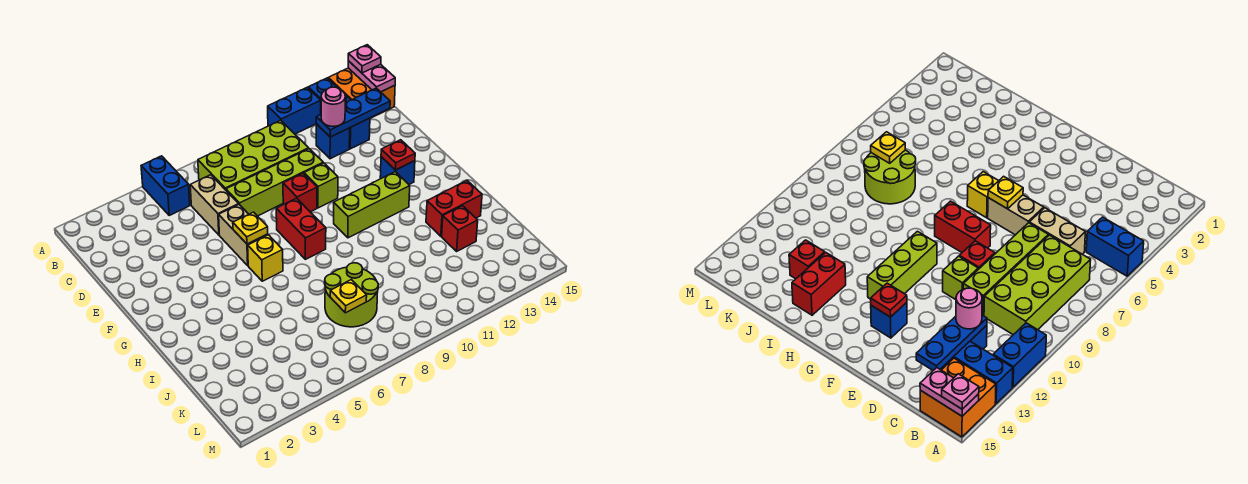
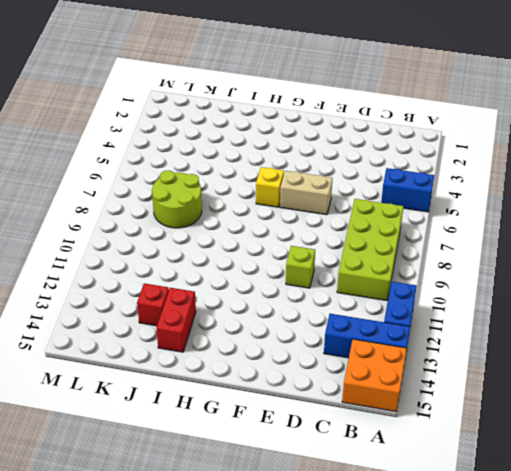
none -> tan brick C6:D6 level 1
none -> blue brick C12 level 1
none -> lime brick D7:D10 level 1

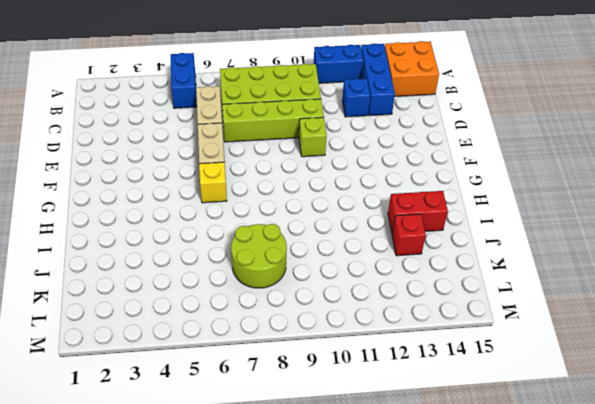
none -> red brick E9 level 1
none -> red brick F8:G8 level 1
none -> blue brick F13 level 1

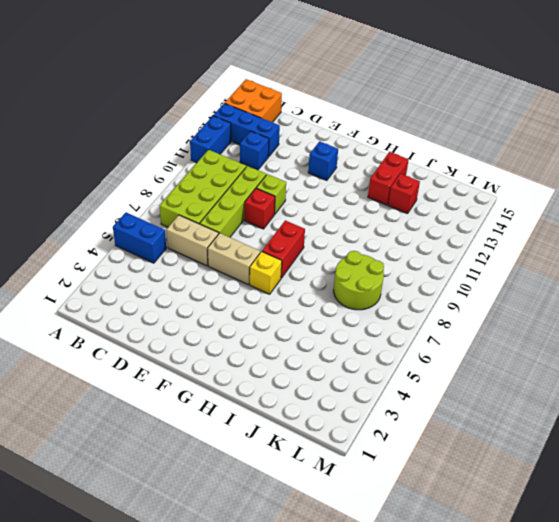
red brick G7:G8 level 1 -> red brick F8:G8 level 1
none -> lime brick G10:G12 level 1
none -> pink plate A15:B15 level 2
none -> blue plate C12:C14 level 2

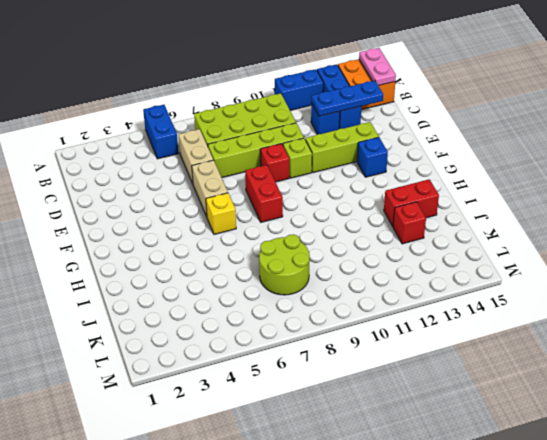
lime brick E11:E13 level 1 -> lime brick G10:G12 level 1
none -> yellow plate F6 level 2
none -> red plate F13 level 2
none -> yellow plate K7 level 2

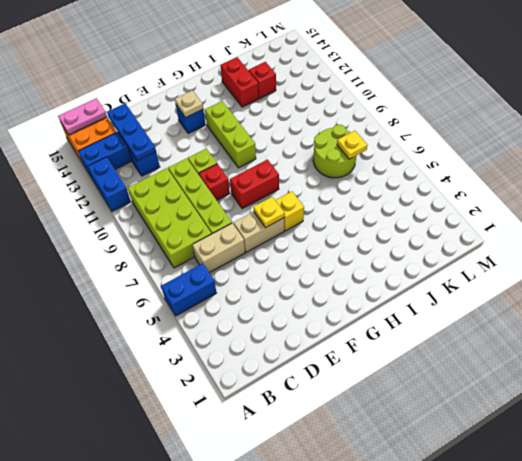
tan plate F13 level 2 -> red plate F13 level 2
none -> pink plate A15 level 3
none -> pink round brick C12 level 3

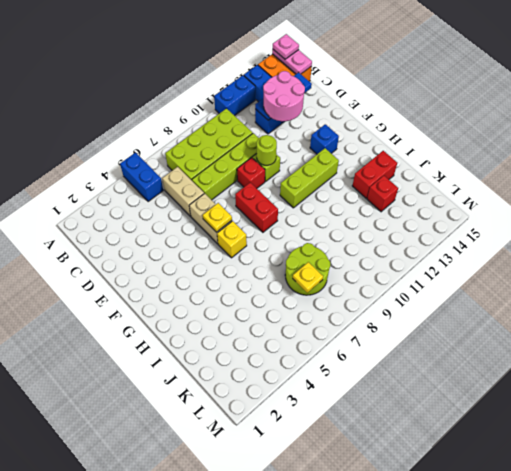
pink round brick C12:D13 level 3 -> pink round brick C12 level 3
lime round brick E10 level 2 -> none
none -> red plate F13 level 2

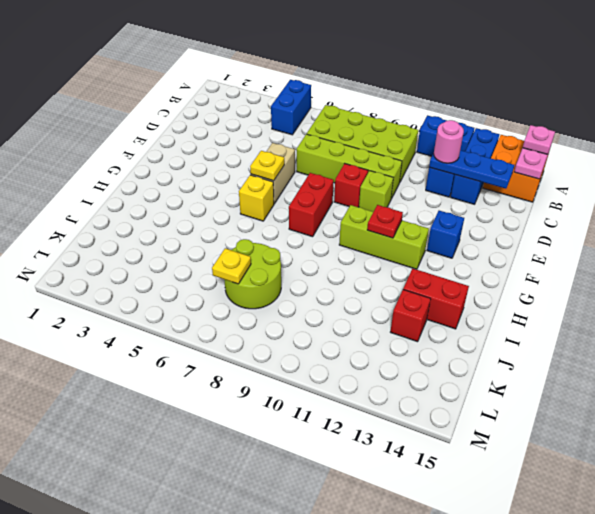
red plate G11 level 2 -> red plate F13 level 2
none -> tan brick C6:D6 level 1

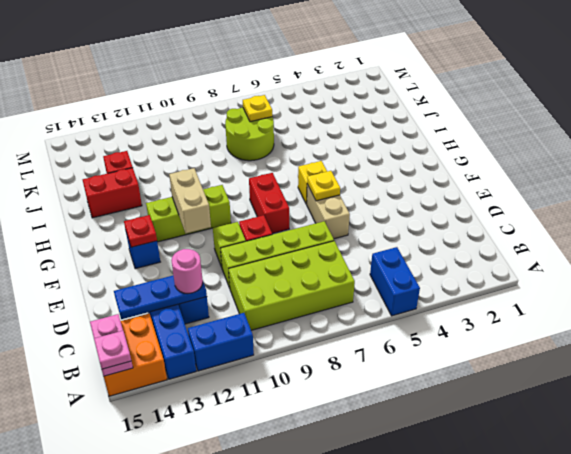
tan brick F11:G11 level 2 -> tan brick C6:D6 level 1

